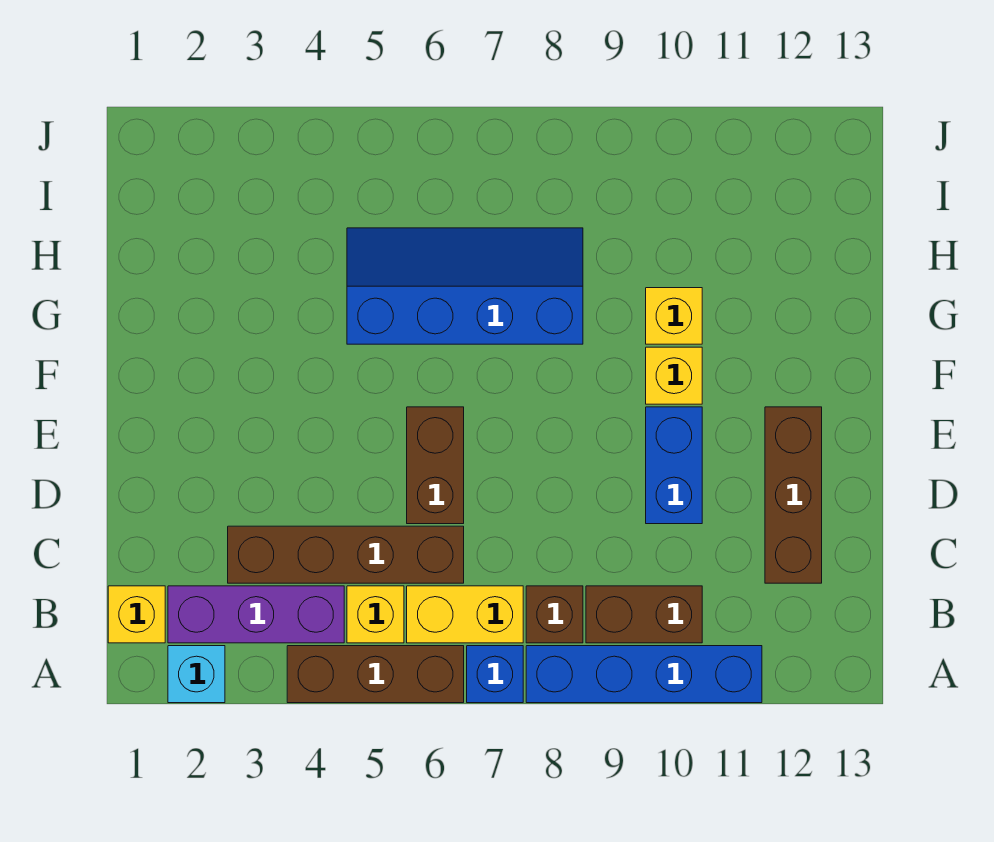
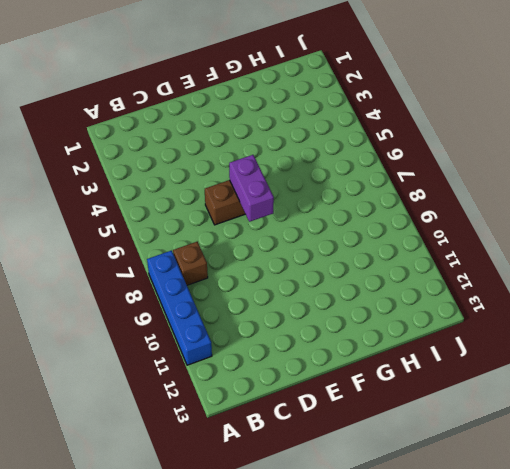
purple brick E6:E7 level 2 -> none
none -> cyan brick A2 level 1
none -> brown brick A4:A6 level 1
none -> blue brick A7 level 1

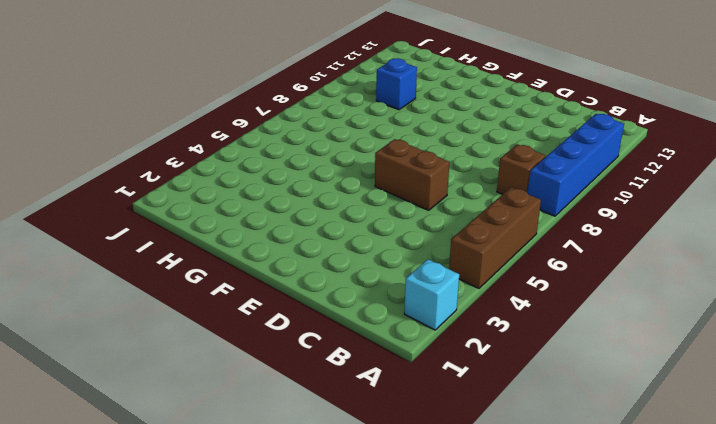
blue brick H10 level 1 -> blue brick A7 level 1
none -> yellow brick B1 level 1
none -> purple brick B2:B4 level 1
none -> yellow brick B5 level 1

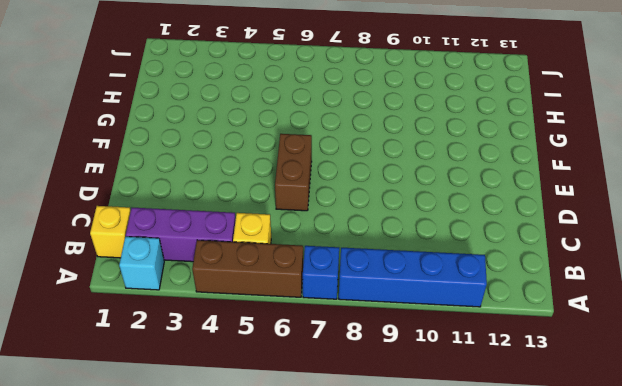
none -> yellow brick B6:B7 level 1
none -> brown brick B8 level 1
none -> brown brick B9:B10 level 1

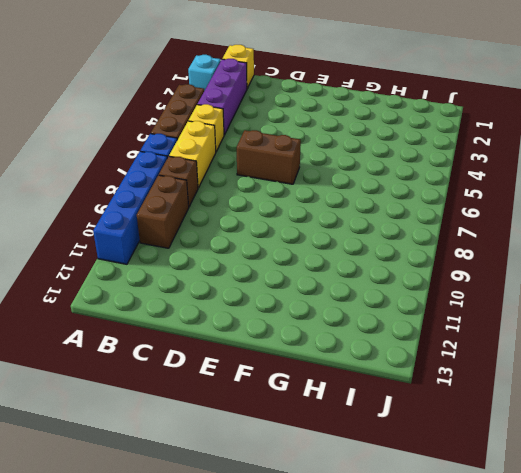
none -> brown brick C3:C6 level 1
none -> brown brick C12:E12 level 1
none -> blue brick D10:E10 level 1

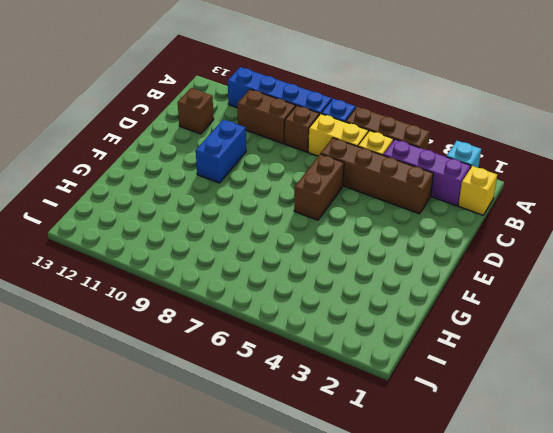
brown brick C12 level 1 -> brown brick C12:E12 level 1
none -> yellow brick F10 level 1
none -> blue slope G5:H8 level 1 top G
none -> yellow brick G10 level 1

